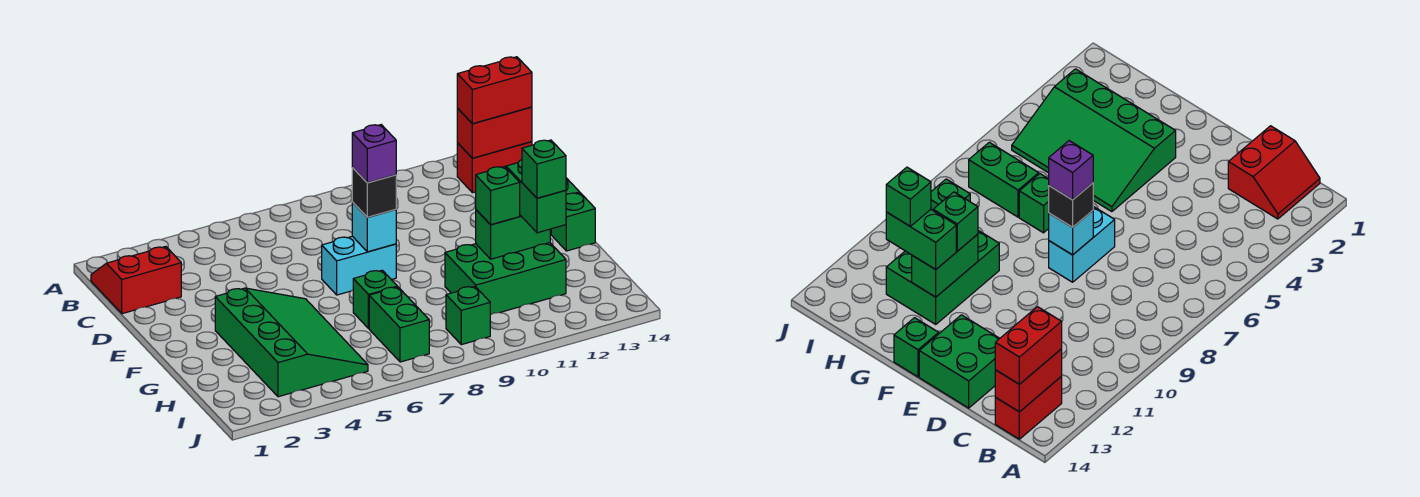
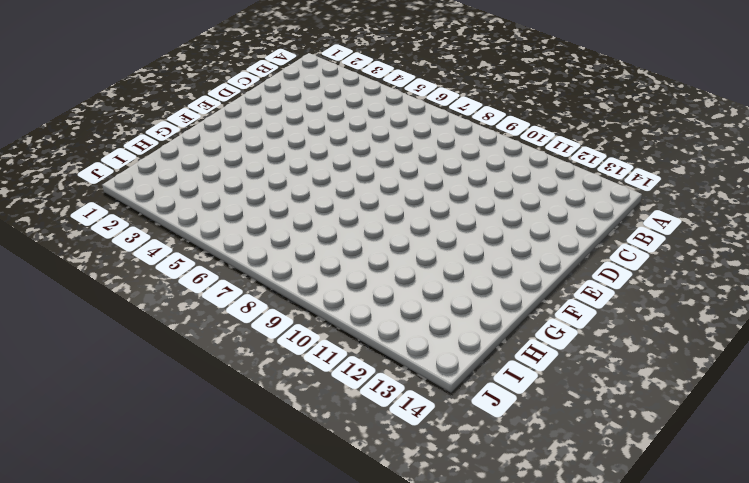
none -> red slope B1:C2 level 1 top C
none -> red brick B13:B14 level 1
none -> green brick D13:E14 level 1

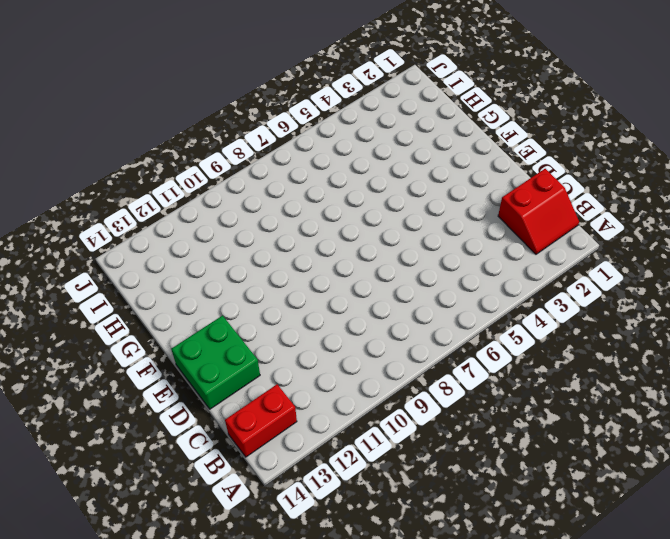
none -> cyan brick E7:E8 level 1
none -> green slope F3:I5 level 1 top 3
none -> green brick F14 level 1

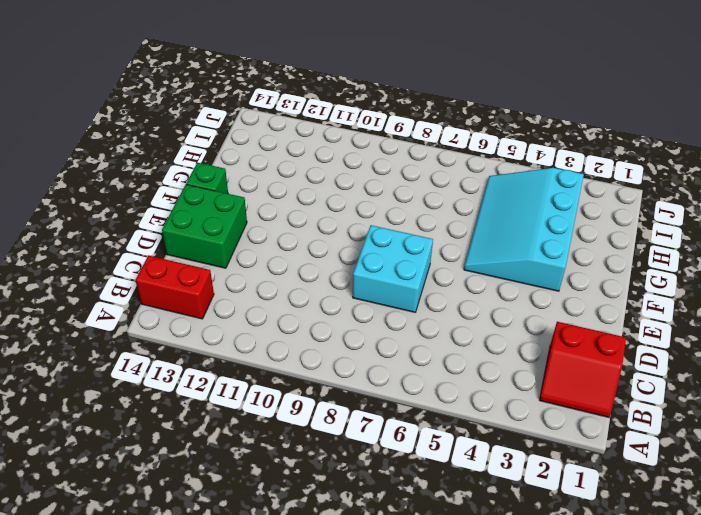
cyan brick D7:E8 level 1 -> cyan brick E7:E8 level 1
cyan slope F3:I5 level 1 top 3 -> green slope F3:I5 level 1 top 3
none -> green brick G7 level 1
none -> green brick G10:H12 level 1
none -> green brick H7:I7 level 1

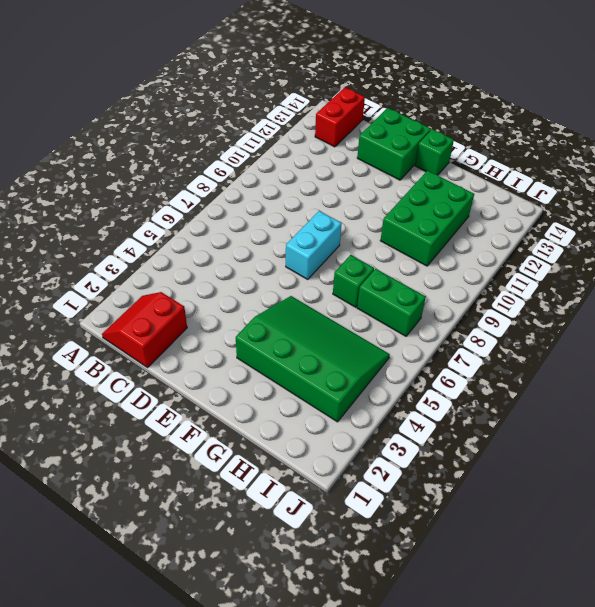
none -> green brick I9 level 1
none -> red brick B13:B14 level 2
none -> cyan brick E8 level 2

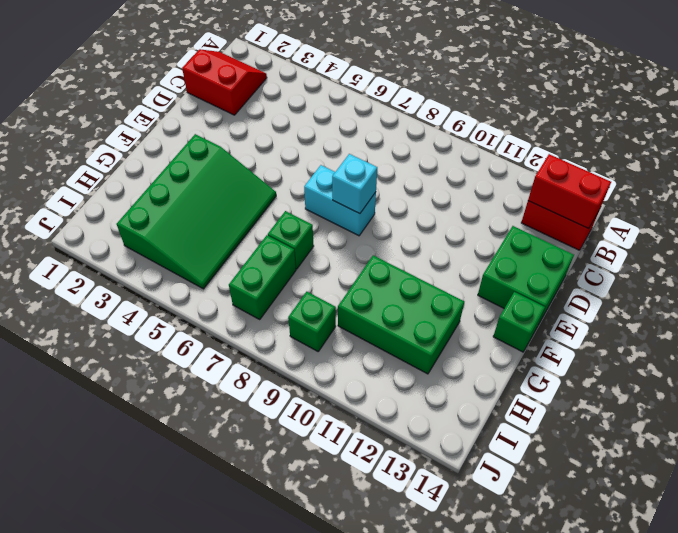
none -> green brick G11:G12 level 2
none -> red brick B13:B14 level 3
none -> black brick E8 level 3

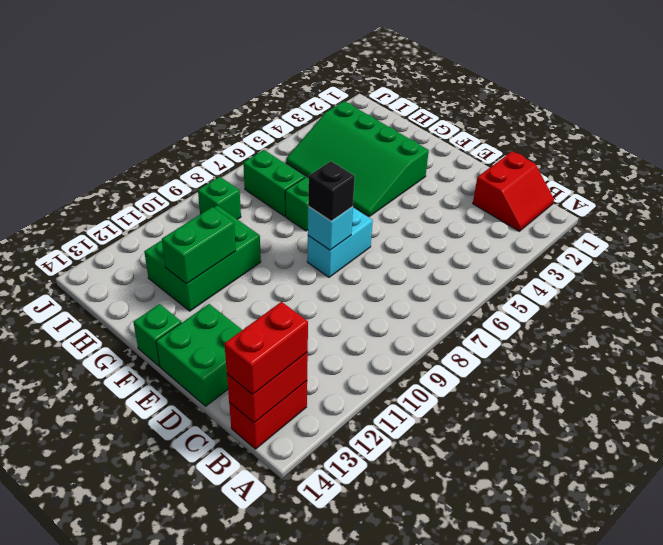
none -> green brick G11 level 3
none -> green brick G12:H12 level 3
none -> purple brick E8 level 4

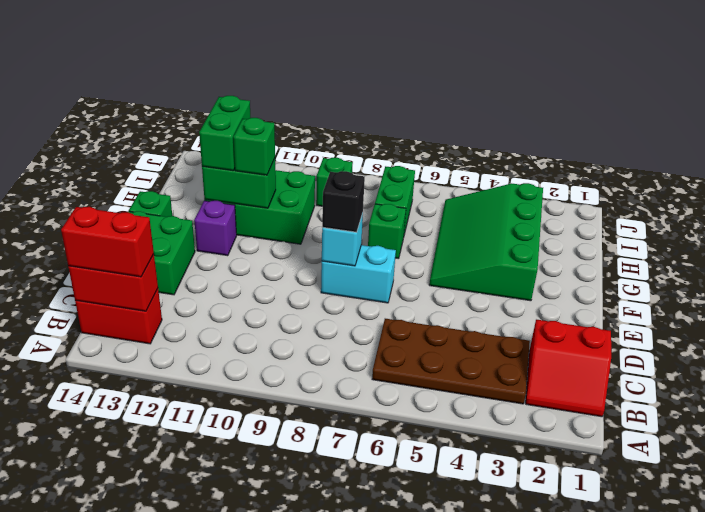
brown plate B3:C6 level 1 -> none
purple brick F12 level 1 -> purple brick E8 level 4
none -> green brick H12 level 4

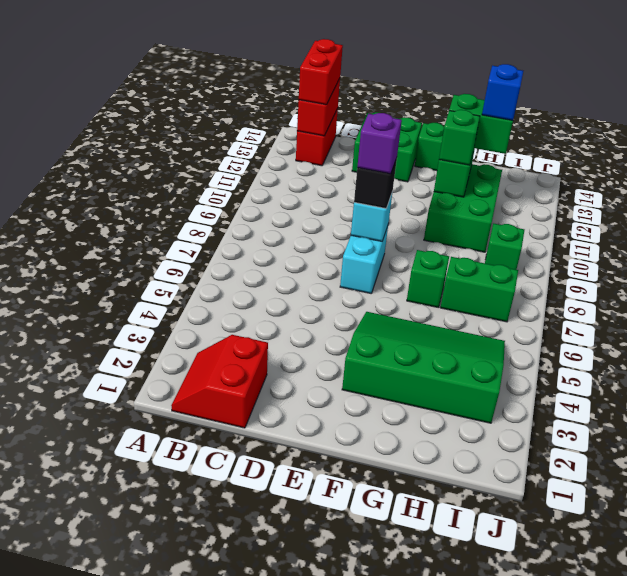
blue brick H12 level 4 -> green brick H12 level 4

